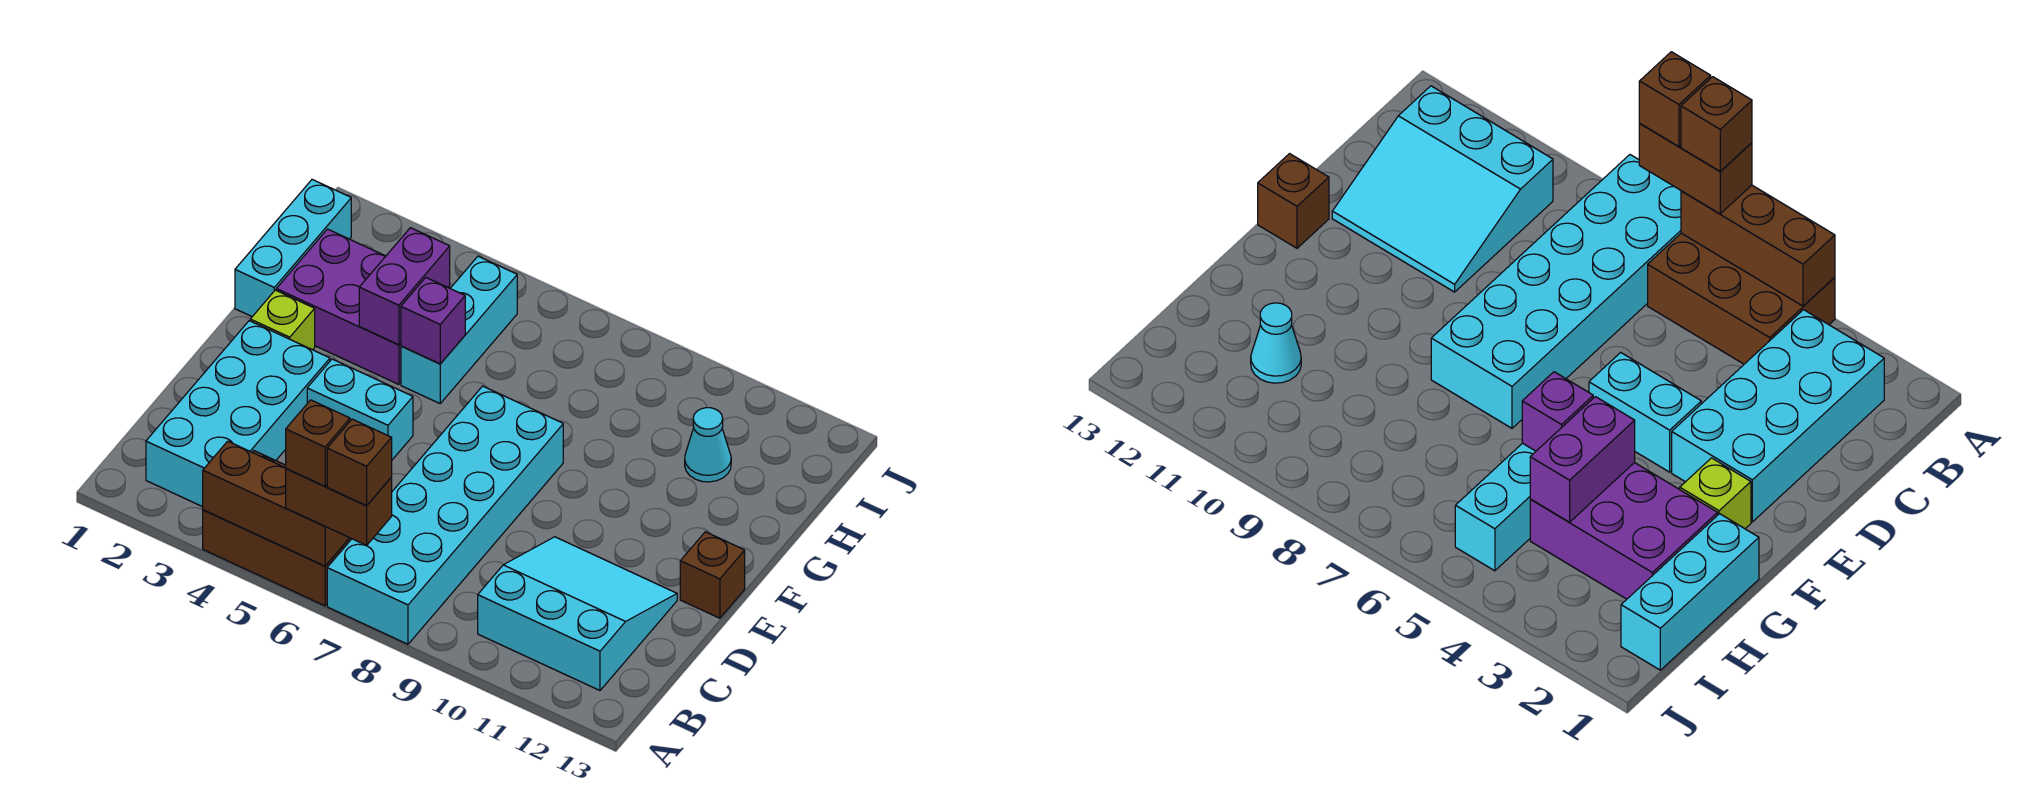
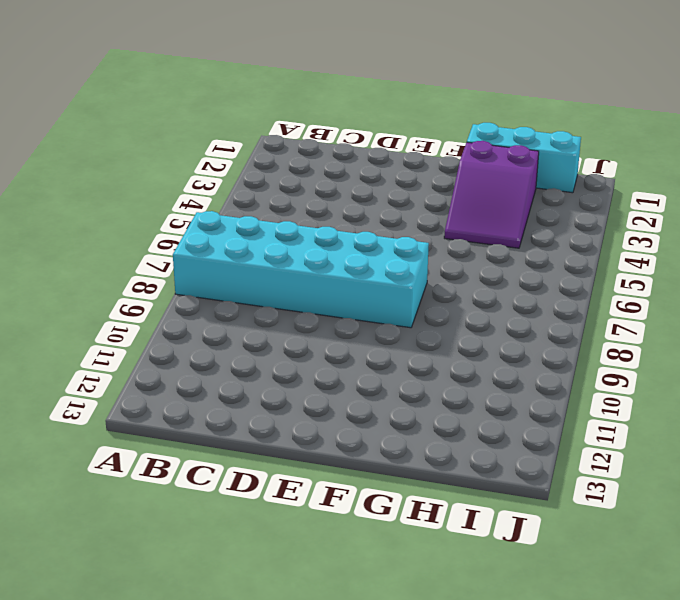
purple slope G2:H4 level 1 top 2 -> purple brick G2:H4 level 1
none -> brown brick A4:B6 level 1
none -> cyan brick B2:E3 level 1
none -> cyan slope B10:D12 level 1 top B

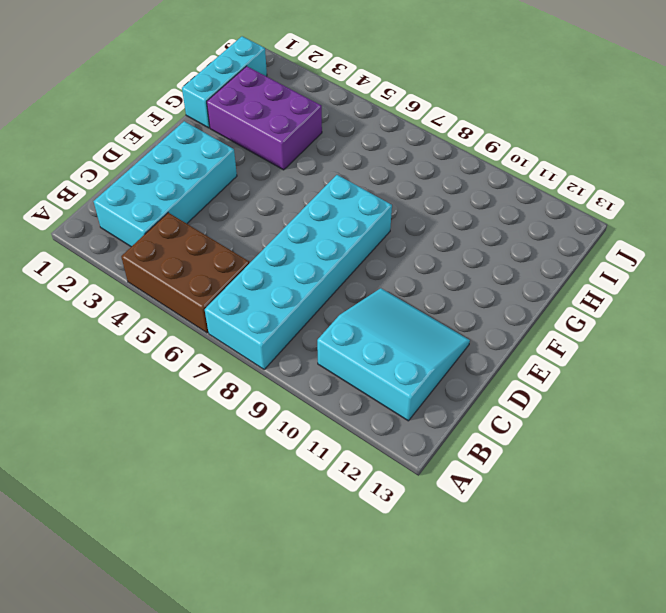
none -> cyan brick E4:E5 level 1
none -> brown brick E13 level 1
none -> lime brick F2 level 1

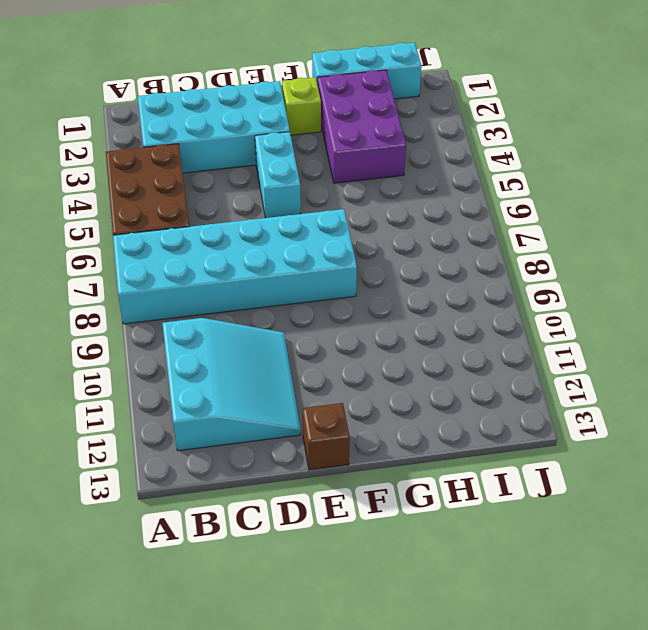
none -> cyan brick G5:I5 level 1
none -> cyan cone H11 level 1
none -> brown brick A4:A6 level 2

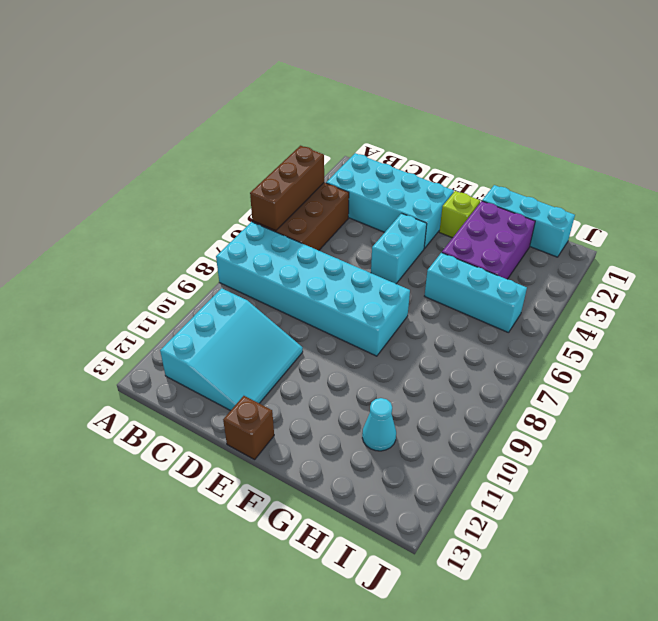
none -> purple brick G4:H4 level 2
none -> purple brick G5 level 2
none -> brown brick A6:A7 level 3

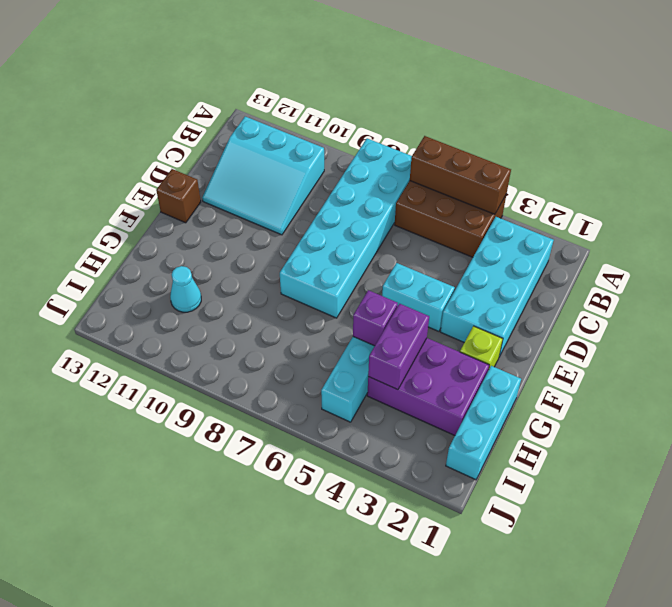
none -> brown brick A6:A7 level 3
none -> brown brick A6 level 4
none -> brown brick A7 level 4

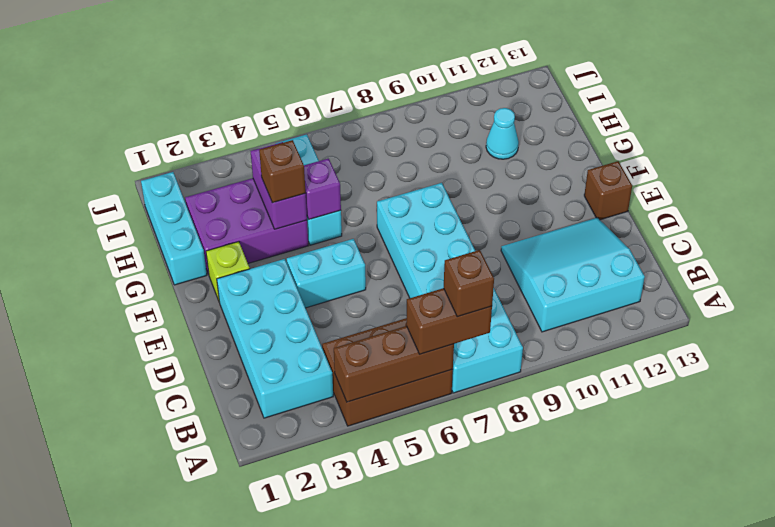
brown brick G4 level 3 -> brown brick A6 level 4

